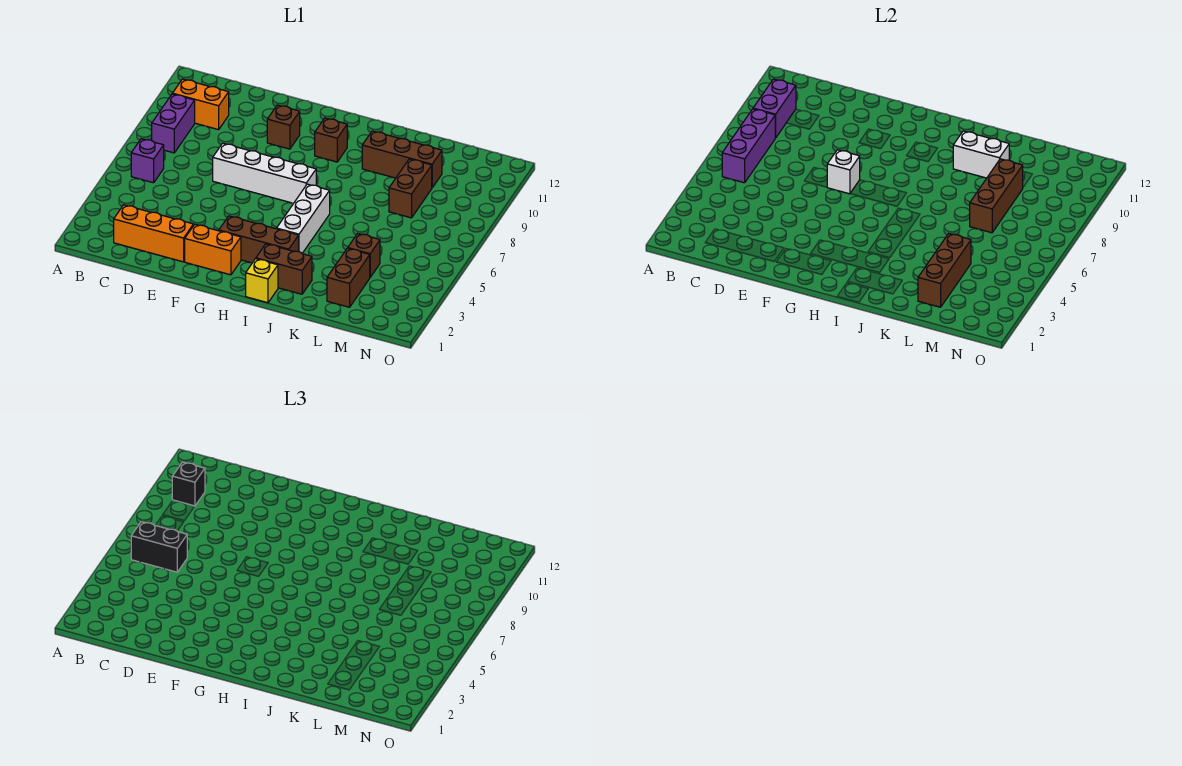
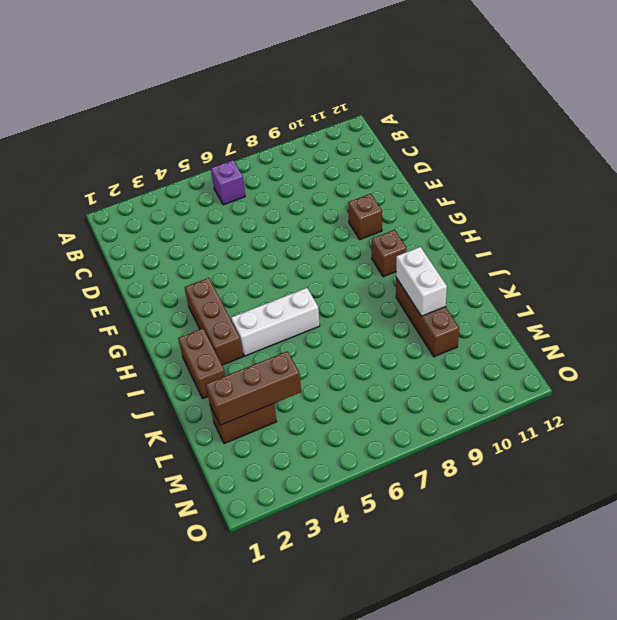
none -> purple brick B8:B9 level 1
none -> orange brick B10:C10 level 1
none -> orange brick C2:E2 level 1

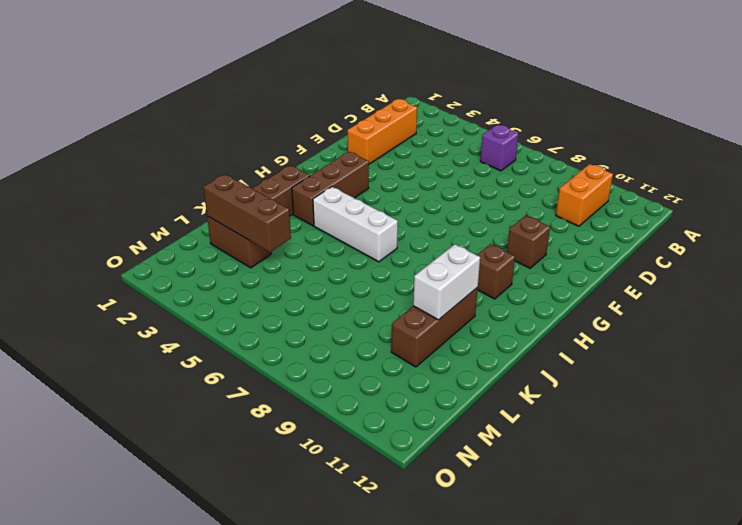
none -> purple brick B8:B9 level 1
none -> white brick E7:H7 level 1
none -> orange brick F2:G2 level 1

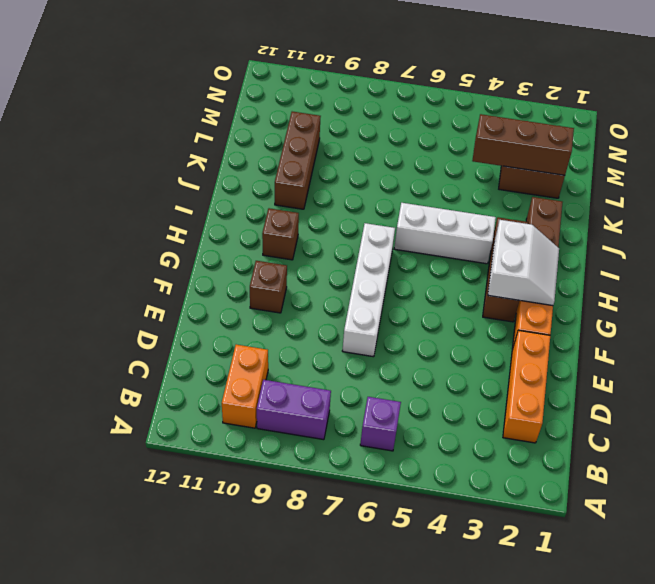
white slope G2:H3 level 2 top 3 -> none
none -> yellow brick I1 level 1
none -> brown brick L4 level 1
none -> brown brick L8:L9 level 1

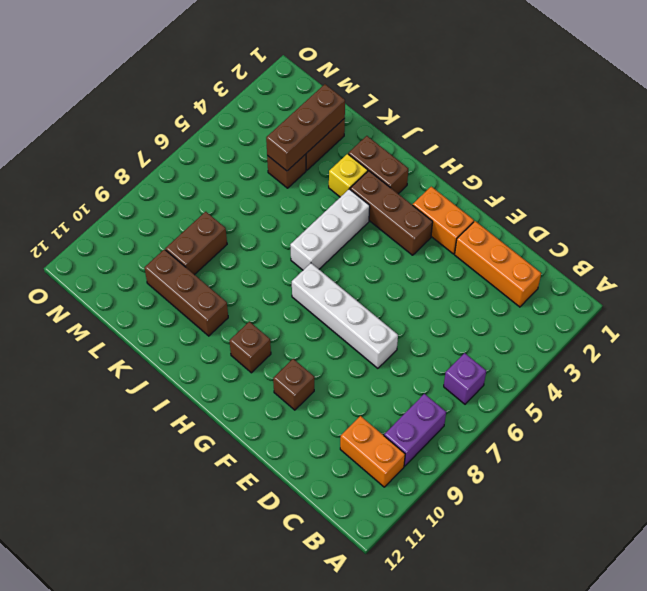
yellow brick J3 level 1 -> yellow brick I1 level 1
none -> purple brick B6:B8 level 2
none -> purple brick B9:B10 level 2
none -> white brick F7 level 2

